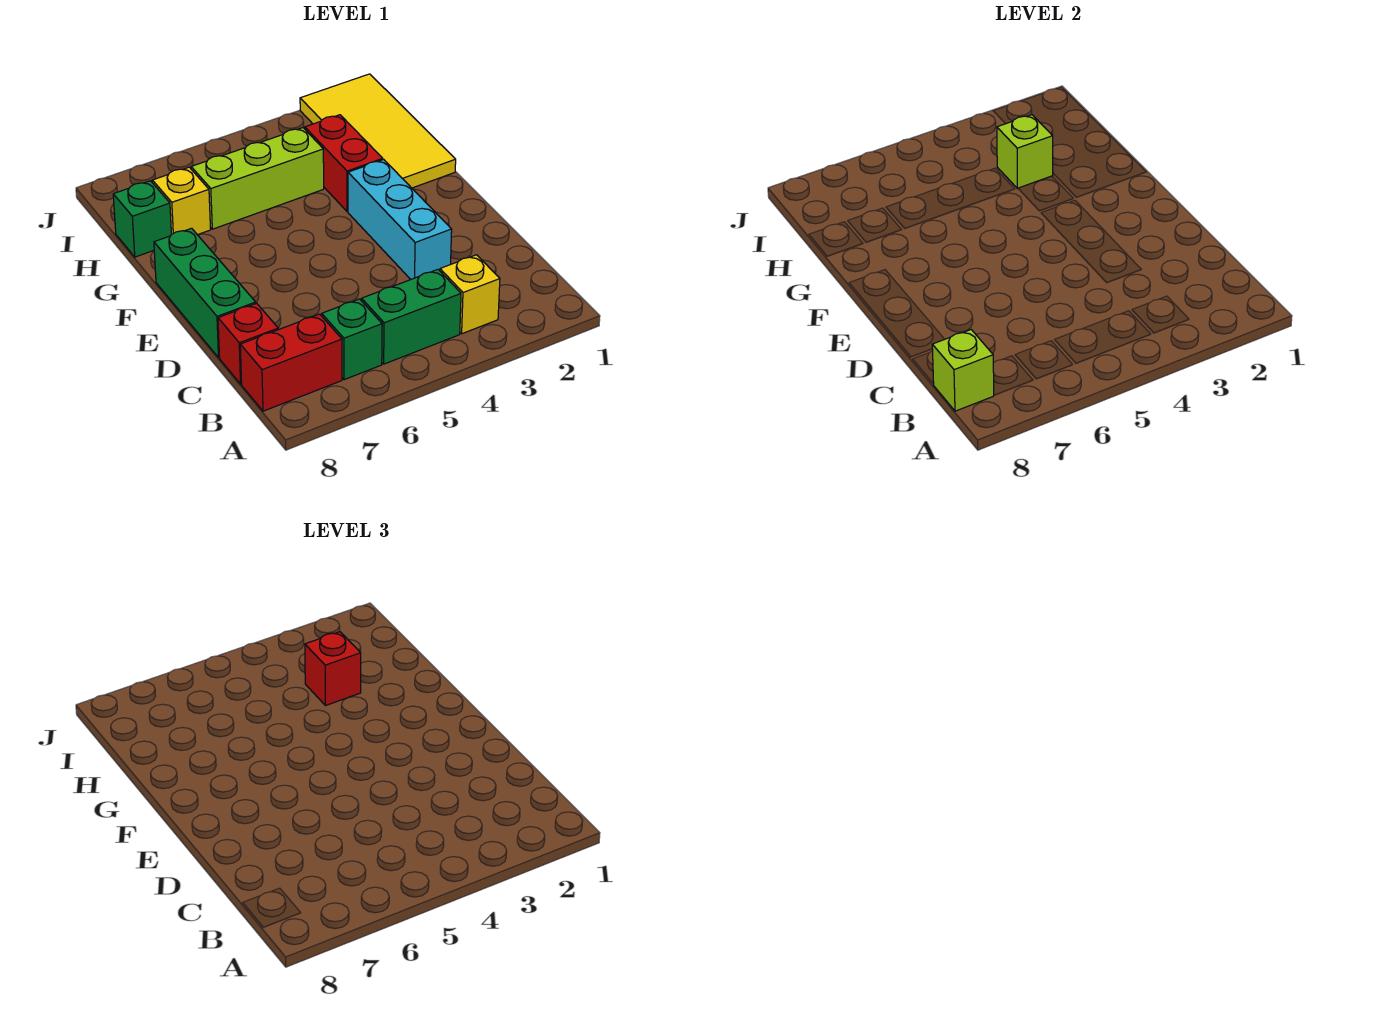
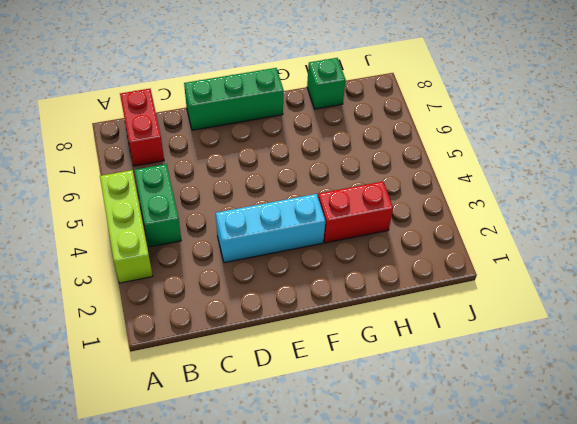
lime brick A3:A5 level 1 -> lime brick H4:H6 level 1
none -> yellow brick B3 level 1
none -> green brick B6 level 1
none -> red brick C8 level 1

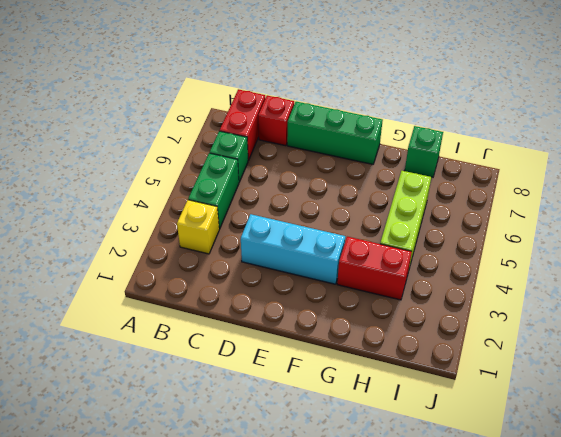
none -> yellow tile G1:J2 level 1
none -> yellow brick H7 level 1
none -> lime brick B8 level 2

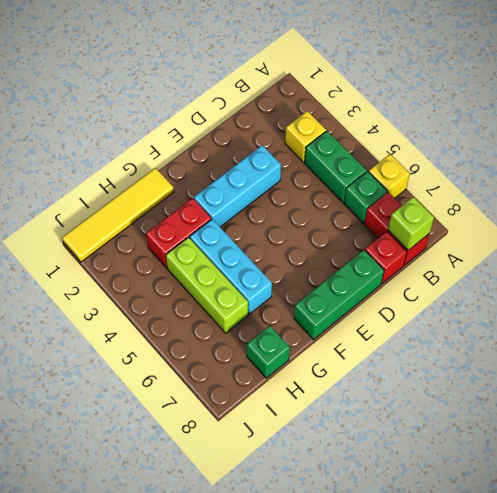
yellow brick A6 level 1 -> yellow brick H7 level 1
yellow tile G1:J1 level 1 -> yellow tile G1:J2 level 1
cyan brick G4:G6 level 1 -> none
none -> lime brick H3 level 2
none -> red brick H3 level 3

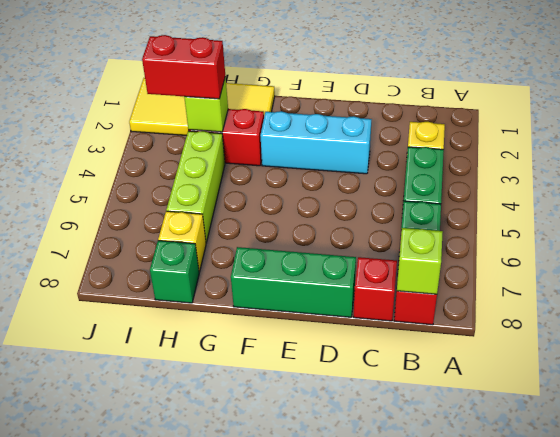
red brick H3:I3 level 3 -> red brick H3 level 3

